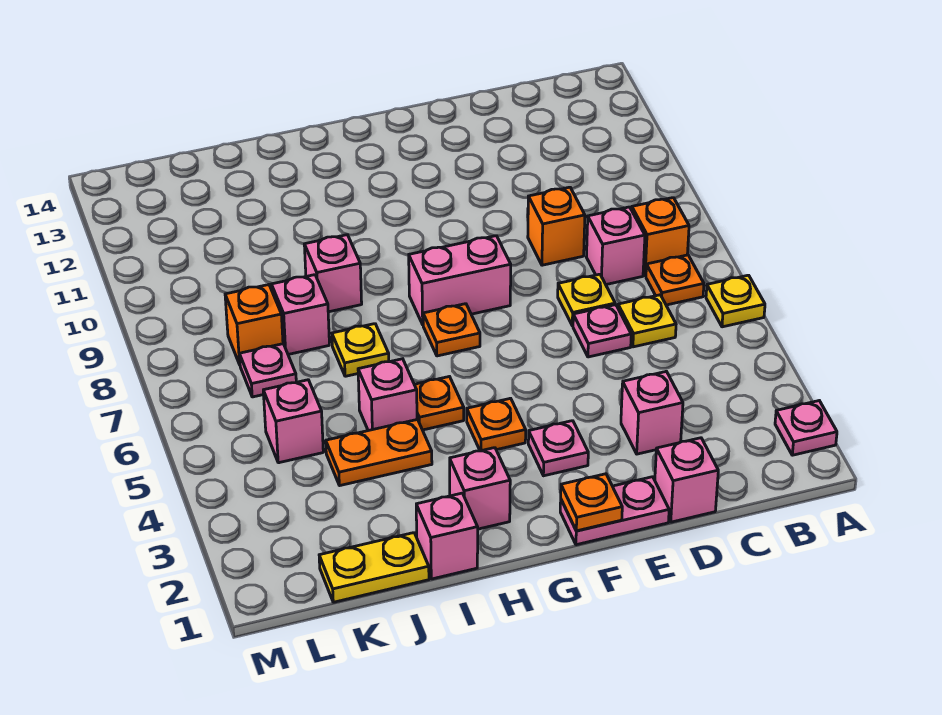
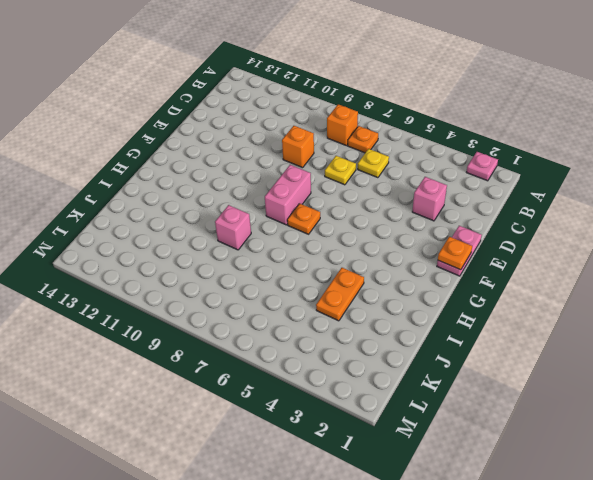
none -> yellow plate A6 level 1
none -> pink brick C8 level 1
none -> pink brick D1 level 1

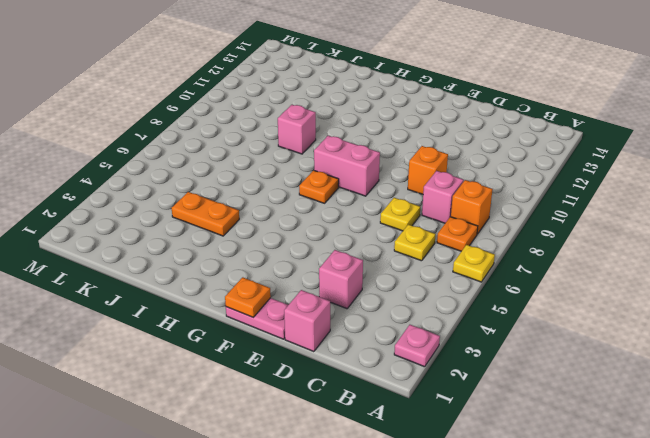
none -> pink plate D6 level 1
none -> pink plate F3 level 1
none -> orange plate G4 level 1

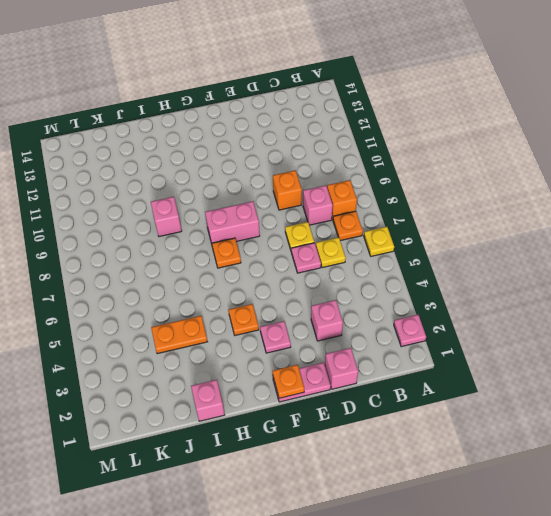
none -> pink brick H2 level 1
none -> orange plate H5 level 1
none -> pink brick I5 level 1

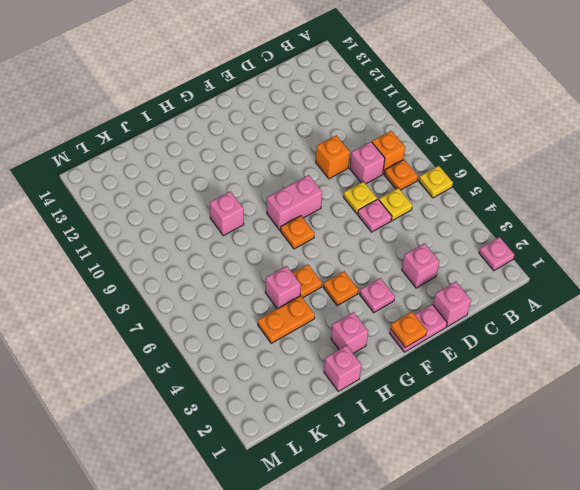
none -> yellow plate I7 level 1
none -> yellow plate J1:K1 level 1
none -> pink brick J8 level 1

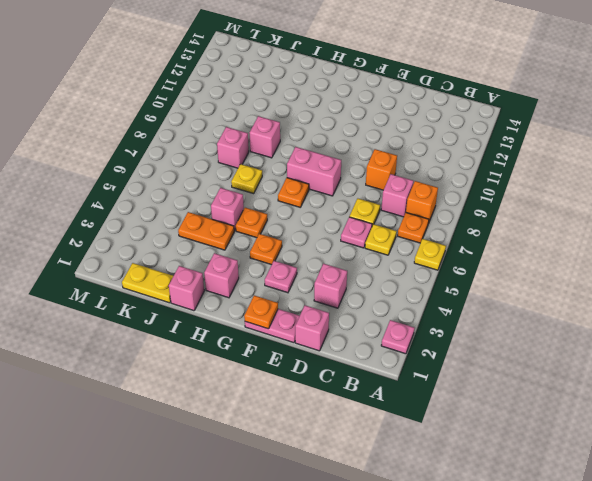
none -> pink brick K5 level 1
none -> pink plate K7 level 1
none -> orange brick K8 level 1

